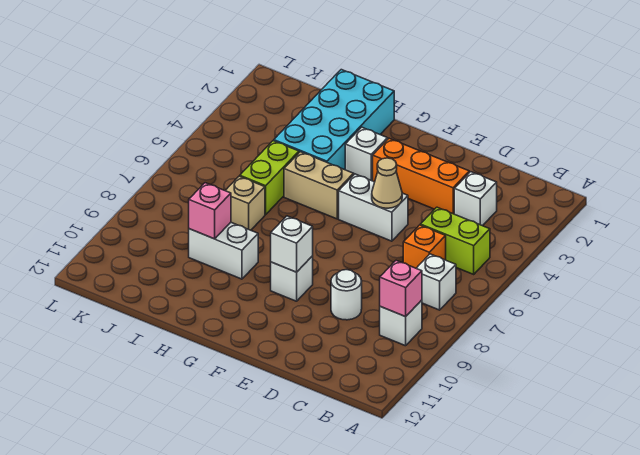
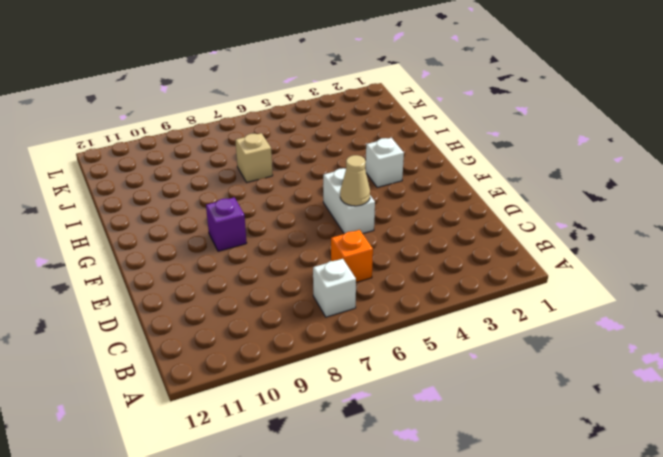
purple brick F9 level 1 -> white brick F9 level 1
none -> lime brick B5:C5 level 1
none -> white brick B9 level 1
none -> white brick C3 level 1

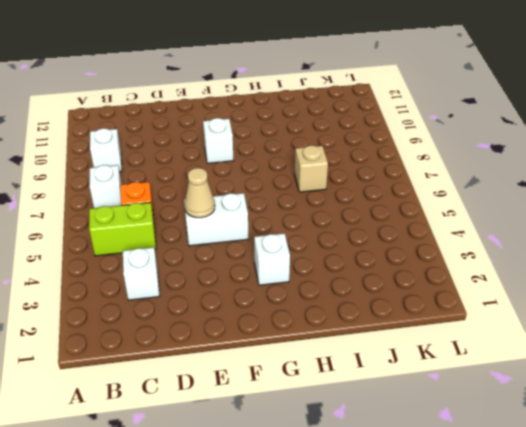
none -> orange brick D3:F3 level 1
none -> white round brick D9 level 1
none -> tan brick G5:H5 level 1

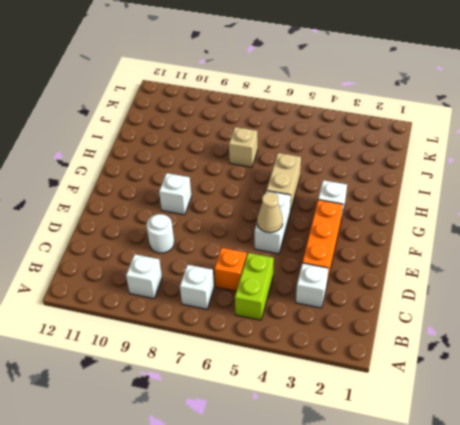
none -> cyan brick H1:I4 level 1
none -> white brick H9:I9 level 1
none -> lime brick I5:I6 level 1

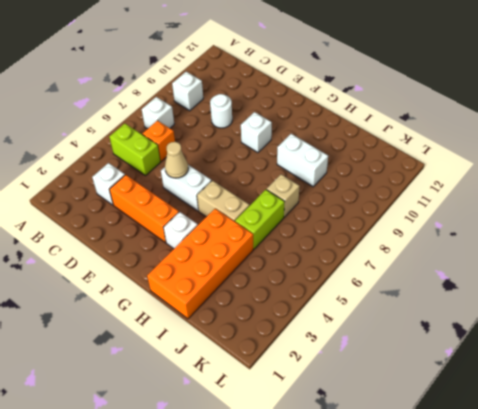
orange brick H1:I4 level 1 -> cyan brick H1:I4 level 1
none -> pink brick B9 level 2
none -> white brick F9 level 2
none -> pink brick I9 level 2

